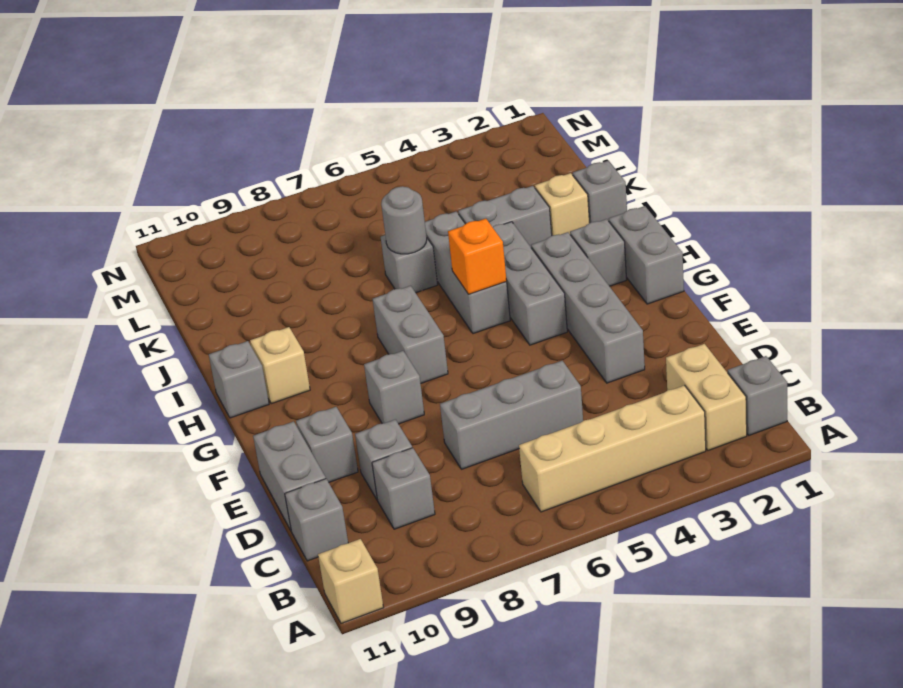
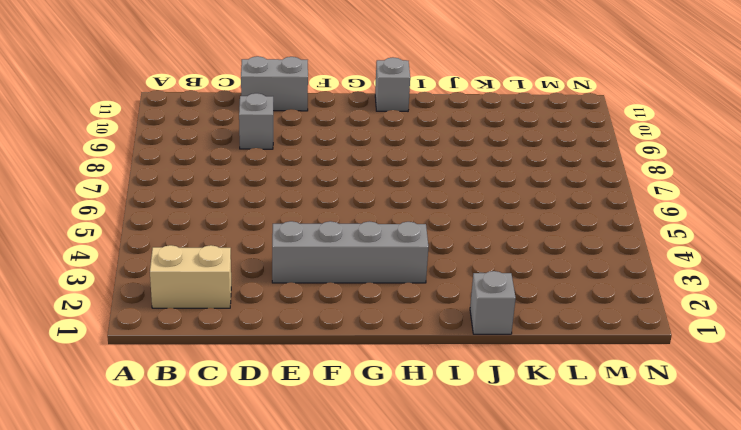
none -> tan brick A11 level 1
none -> grey brick B1 level 1
none -> tan brick B3:B6 level 1

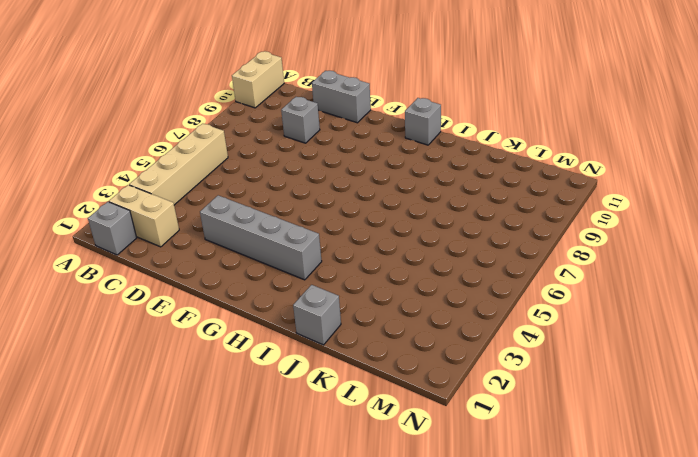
tan brick A10:A11 level 1 -> tan brick A11 level 1
none -> grey brick C9 level 1
none -> grey brick C11 level 1
none -> grey brick D5:D7 level 1

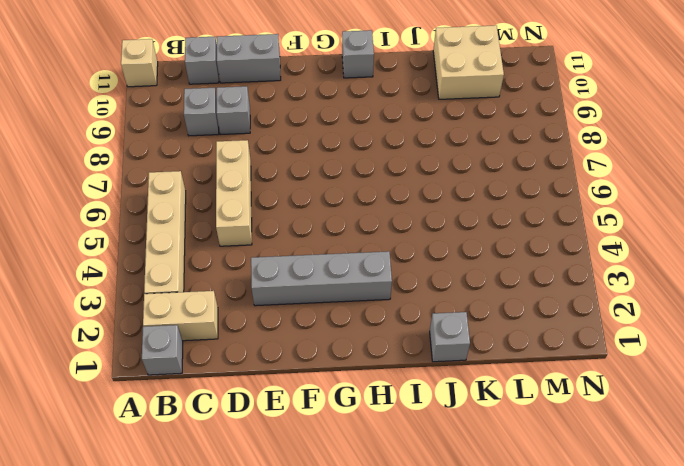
tan brick D5:D7 level 1 -> grey brick D5:D7 level 1
tan brick K10:L11 level 1 -> none
none -> grey brick E10 level 1
none -> grey brick F8 level 1
none -> grey brick G1:H1 level 1

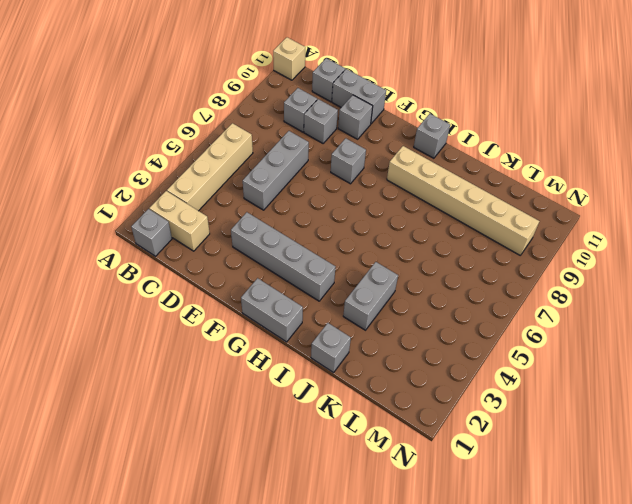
tan brick H9:M9 level 1 -> none
none -> grey brick G4:I4 level 1
none -> grey brick G7:H7 level 1
none -> grey brick H2 level 1

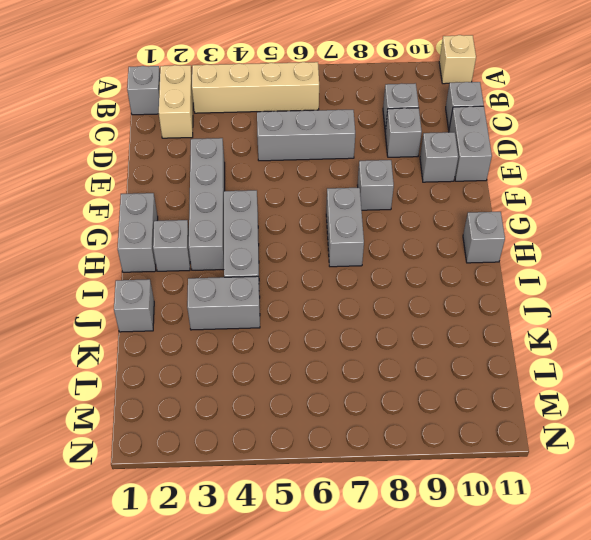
none -> grey brick H5:J5 level 1
none -> tan brick H10 level 1
none -> tan brick J2 level 1

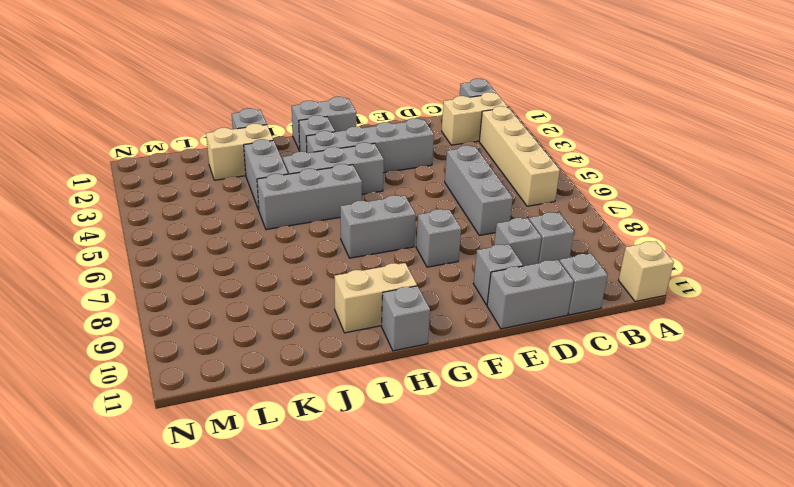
tan brick H10:I10 level 1 -> tan brick H10 level 1
tan brick J2:K2 level 1 -> tan brick J2 level 1
none -> grey brick J6 level 1
none -> orange brick H5 level 2
none -> grey round brick J6 level 2

